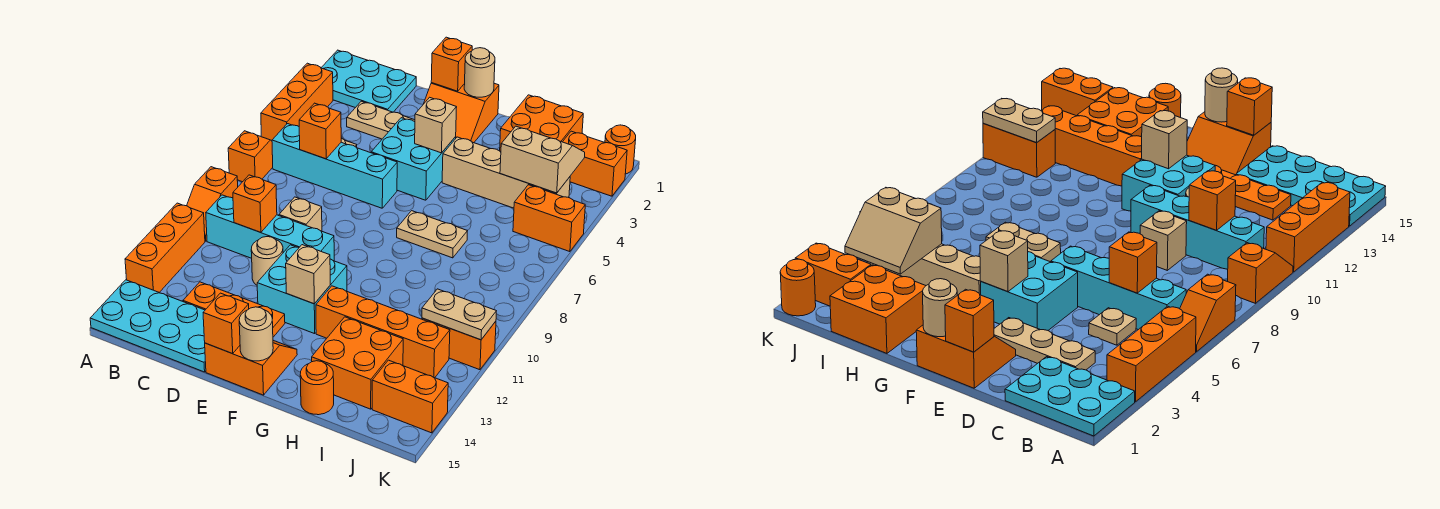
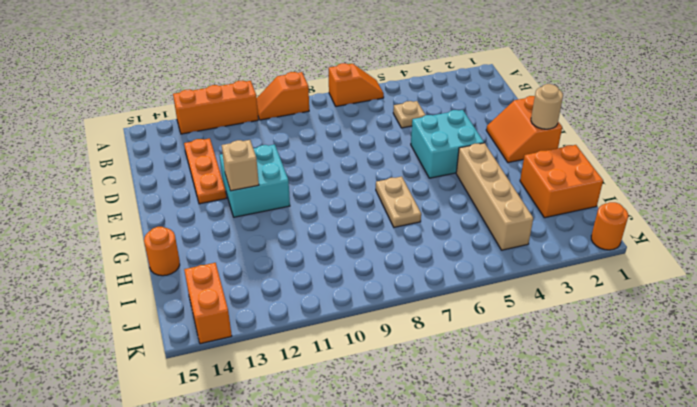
none -> cyan plate A1:C2 level 1
none -> orange brick A3:A5 level 1
none -> cyan plate A14:D15 level 1
none -> cyan brick B6:E6 level 1

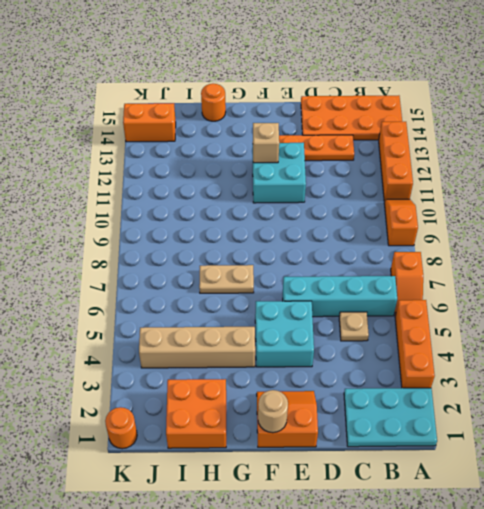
orange plate A14:D15 level 1 -> cyan plate A14:D15 level 1
none -> cyan brick B10:E10 level 1
none -> tan plate C3:E3 level 1
none -> tan brick D9 level 1
none -> tan round brick D11 level 1

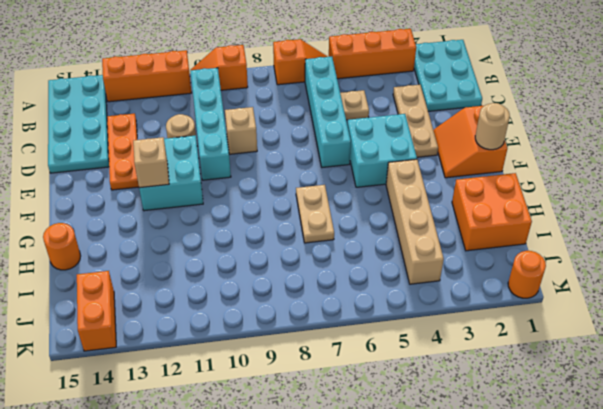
none -> orange slope E14:F15 level 1 top 15
none -> orange brick G12:J12 level 1
none -> orange brick H13:I14 level 1
none -> orange brick J2:K2 level 1

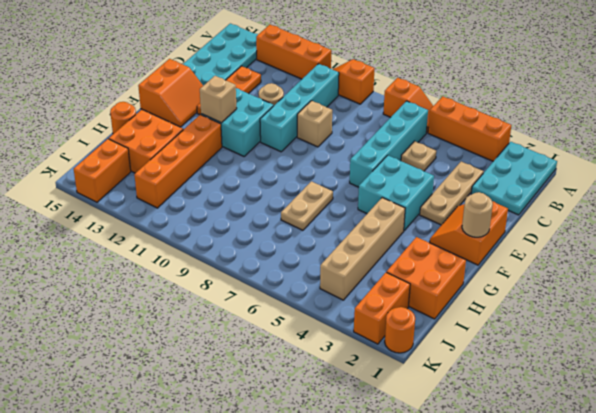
none -> orange brick J5:K5 level 1
none -> orange brick J11:K11 level 1
none -> orange brick C6 level 2
none -> orange brick C10 level 2

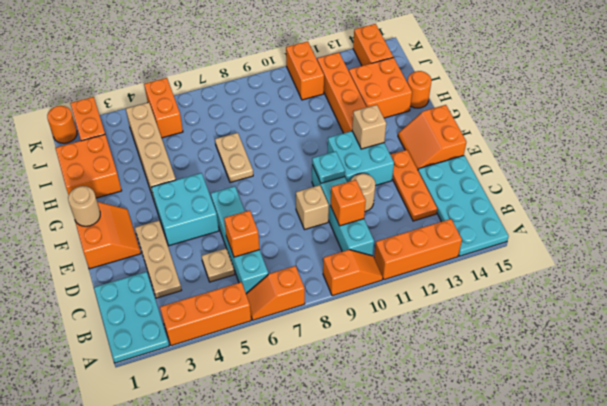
cyan plate E10 level 2 -> none
none -> orange brick E1 level 2
none -> orange brick E15 level 2
none -> tan brick F4 level 2
none -> tan round brick F15 level 2

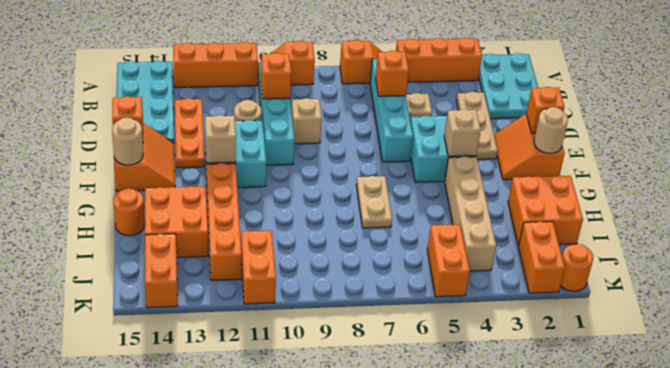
none -> tan slope I3:J4 level 2 top 4
none -> tan plate J11:K11 level 2

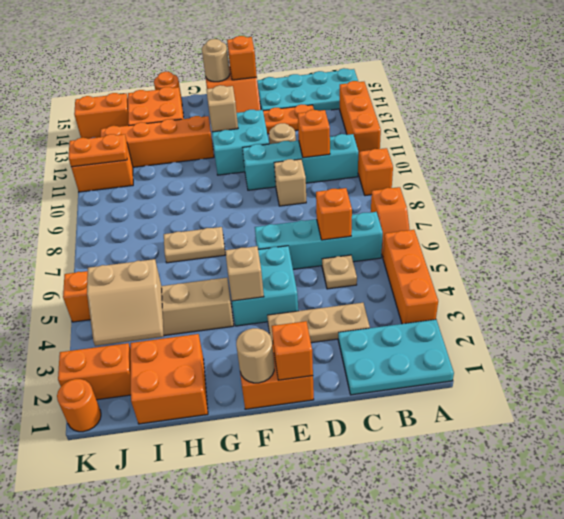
orange plate J11:K11 level 2 -> tan plate J11:K11 level 2

